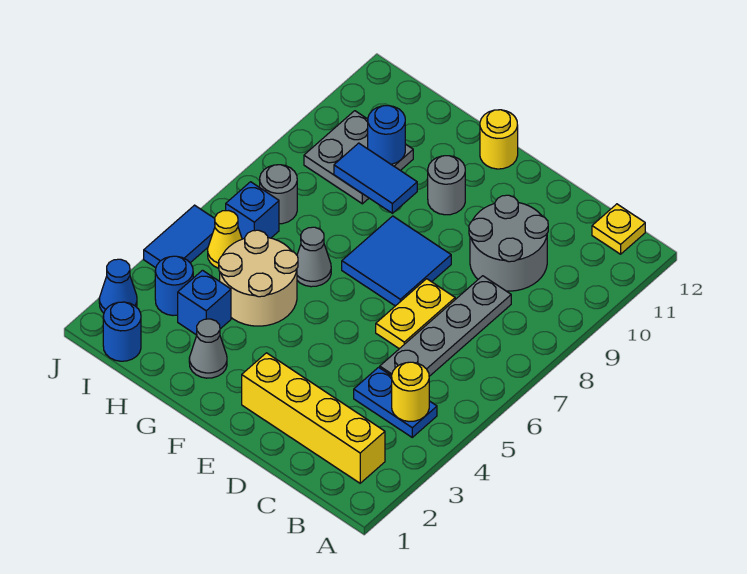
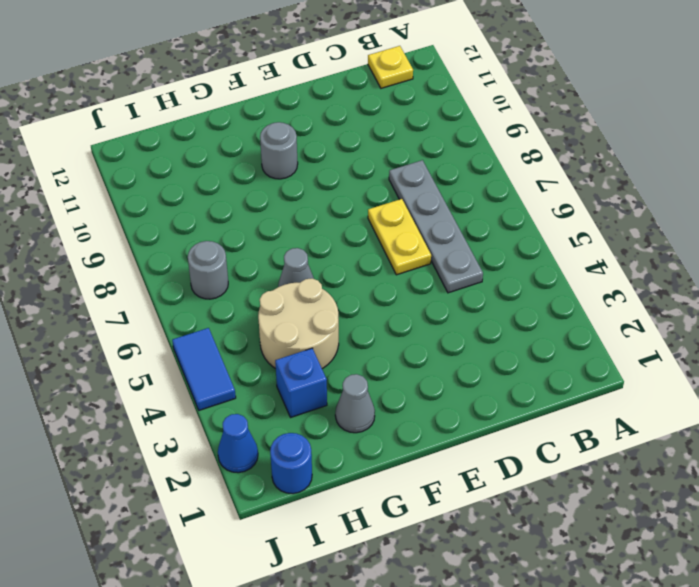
none -> yellow brick B2:E2 level 1
none -> blue plate B4:C4 level 1
none -> grey round brick C9:D10 level 1

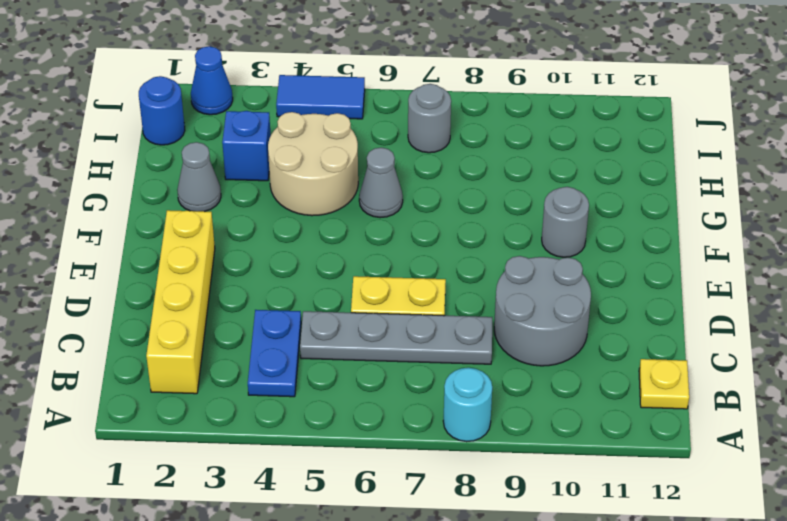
cyan round brick A8 level 1 -> none
none -> blue tile E7:F8 level 1
none -> yellow round brick F12 level 1
none -> grey plate H9:I10 level 1

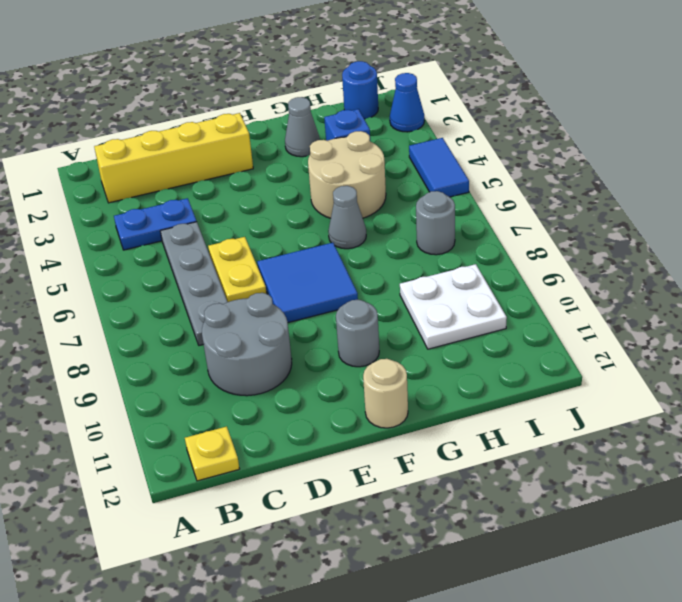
tan round brick F12 level 1 -> yellow round brick F12 level 1
white plate H9:I10 level 1 -> grey plate H9:I10 level 1
none -> blue round brick I3 level 1
none -> yellow cone I5 level 1
none -> blue brick I6 level 1

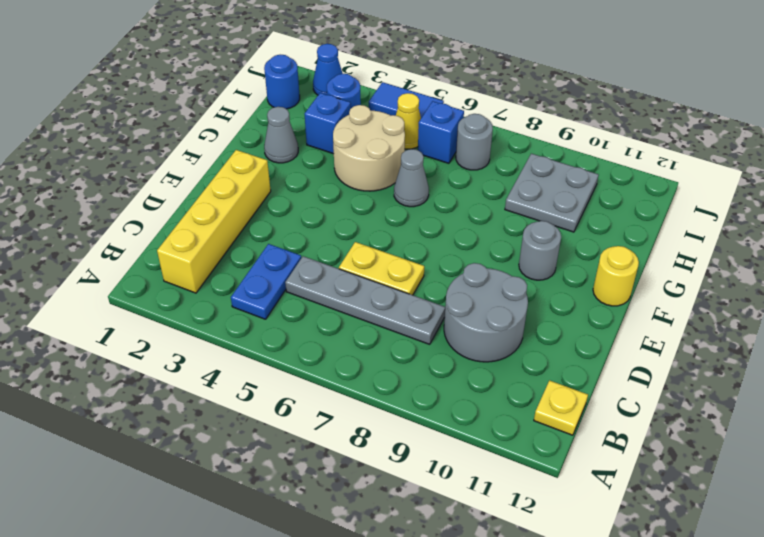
none -> blue tile E7:F8 level 1
none -> yellow round brick B4 level 2
none -> blue tile G9:H9 level 2

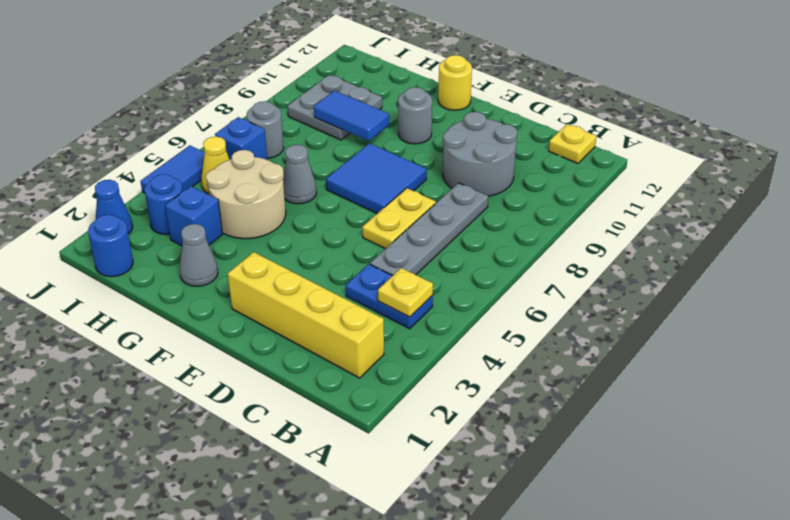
yellow plate B4 level 2 -> yellow round brick B4 level 2
none -> blue round brick H10 level 2

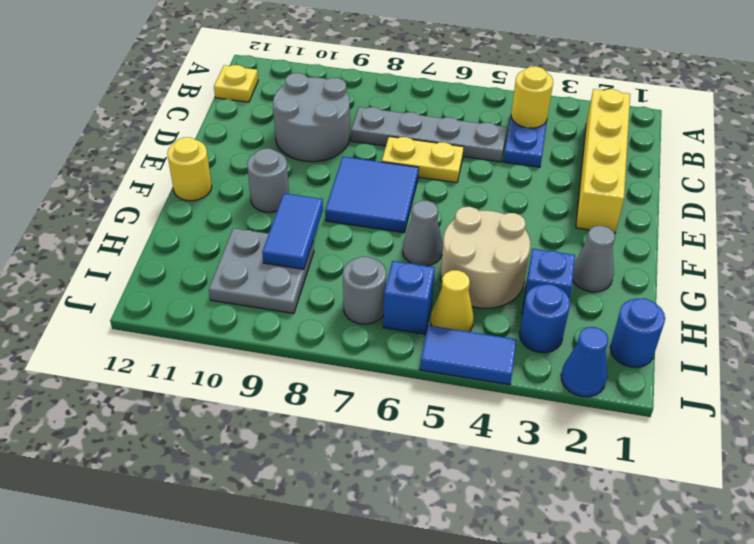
none -> blue round brick H10 level 2

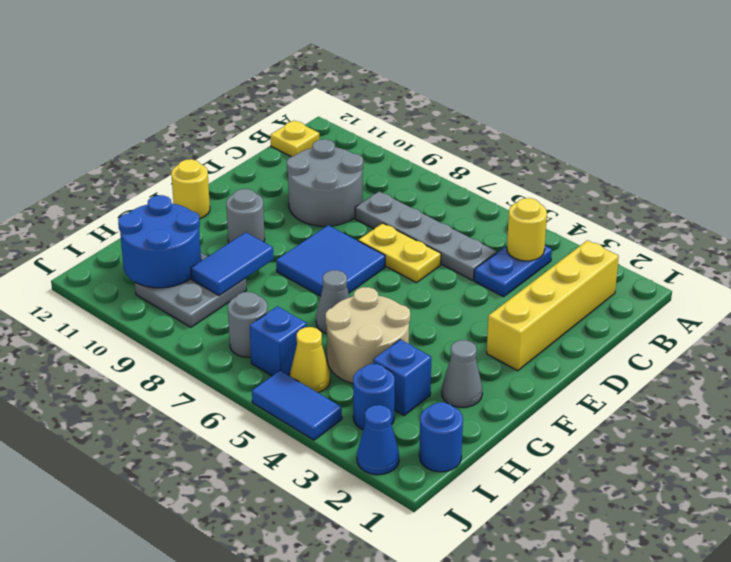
blue round brick H10:I11 level 2 -> blue round brick H10 level 2

